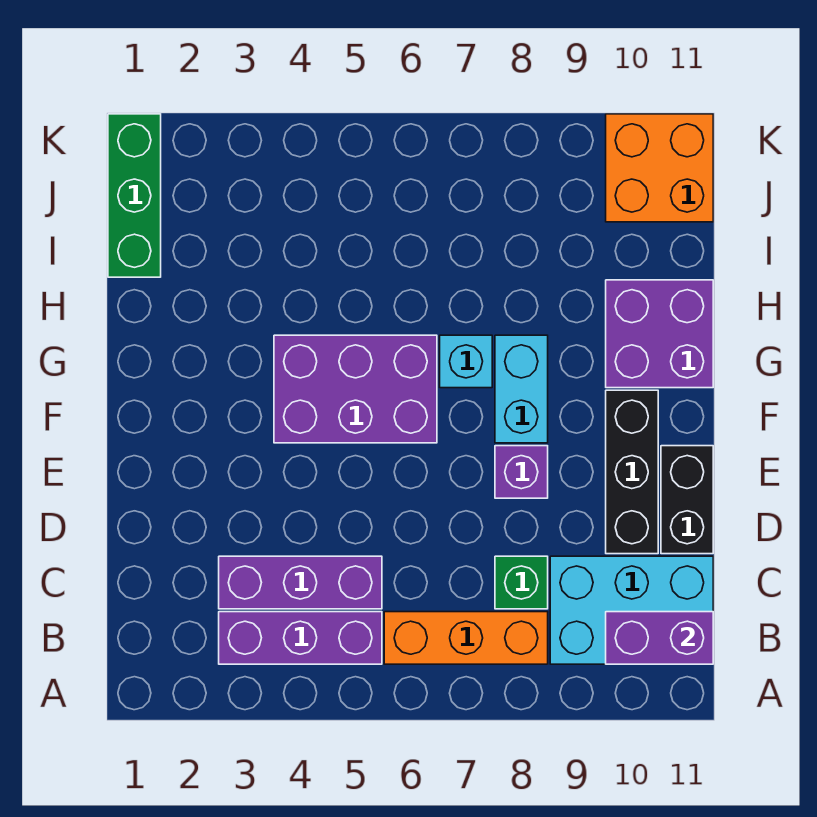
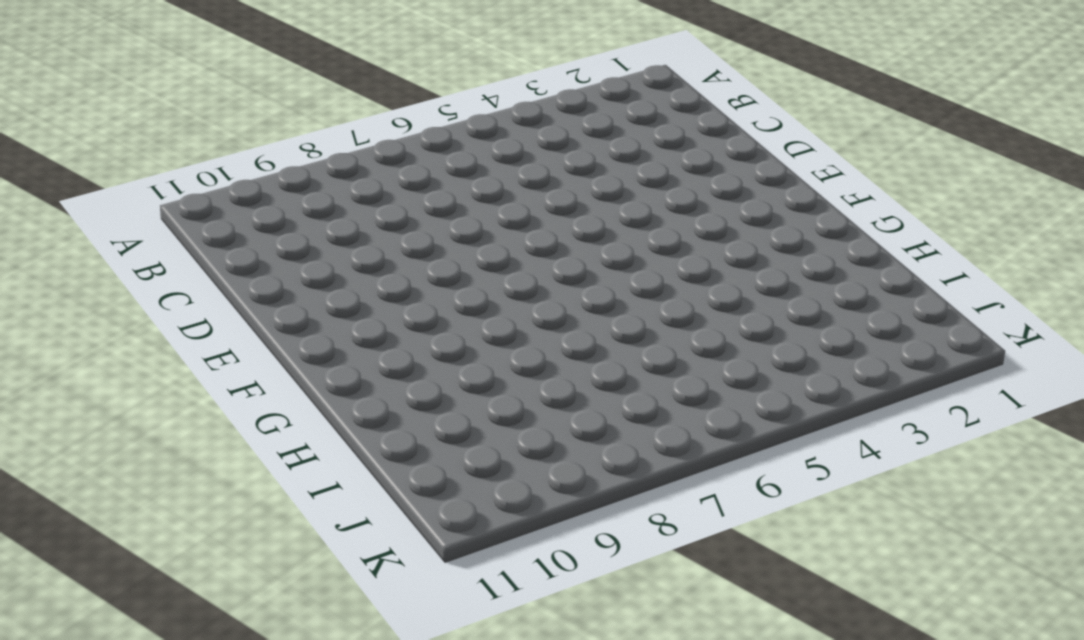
none -> purple brick B3:B5 level 1
none -> orange brick B6:B8 level 1
none -> cyan brick B9:C11 level 1

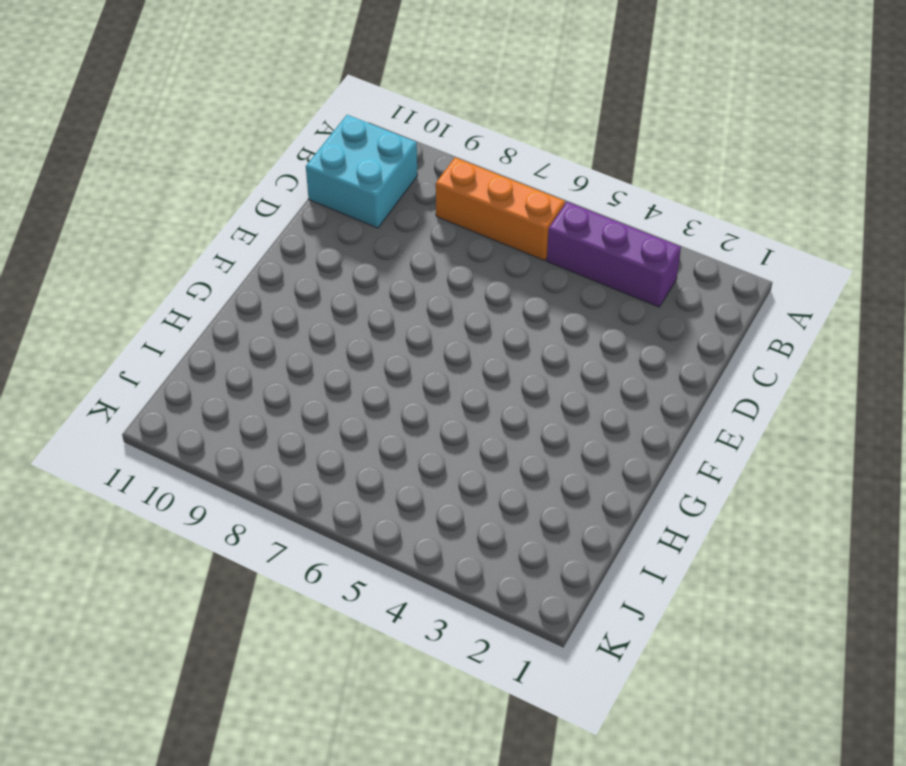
cyan brick B10:C11 level 1 -> cyan brick B9:C11 level 1
none -> purple brick C3:C5 level 1
none -> green brick C8 level 1
none -> black brick D10:F10 level 1

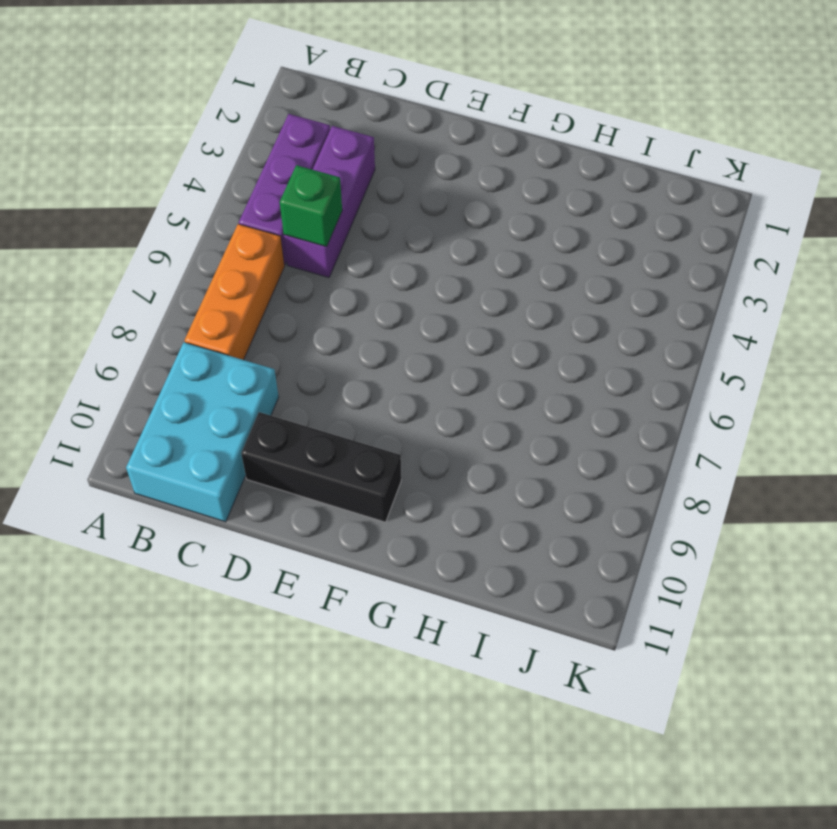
green brick C5 level 2 -> green brick C8 level 1
none -> black brick D11:E11 level 1
none -> purple brick E8 level 1
none -> purple brick F4:G6 level 1

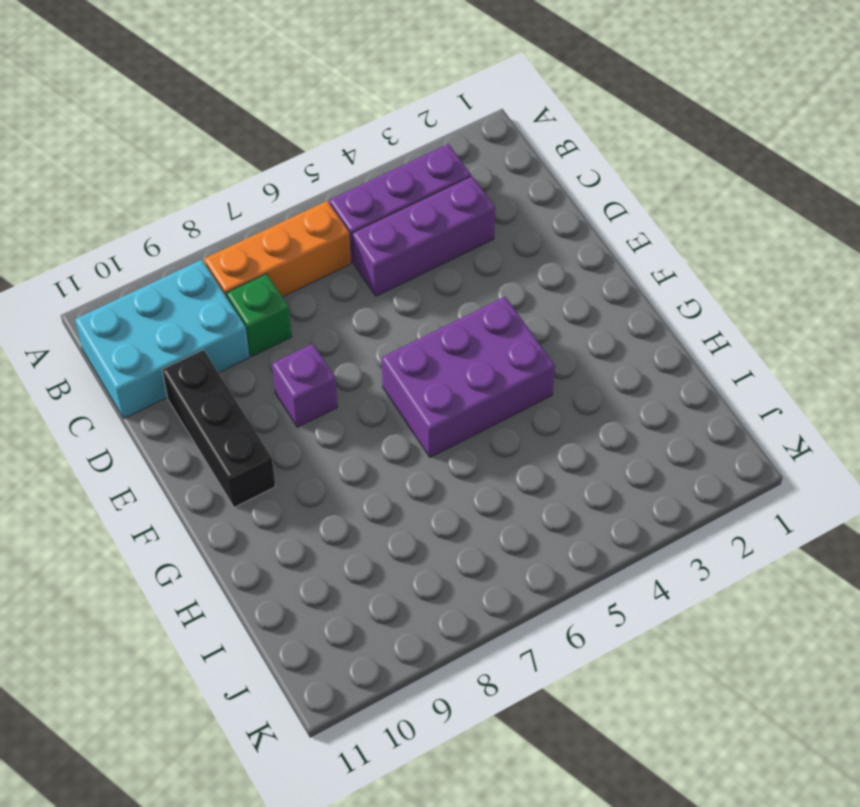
none -> black brick D11:E11 level 1
none -> cyan brick F8:G8 level 1
none -> cyan brick G7 level 1

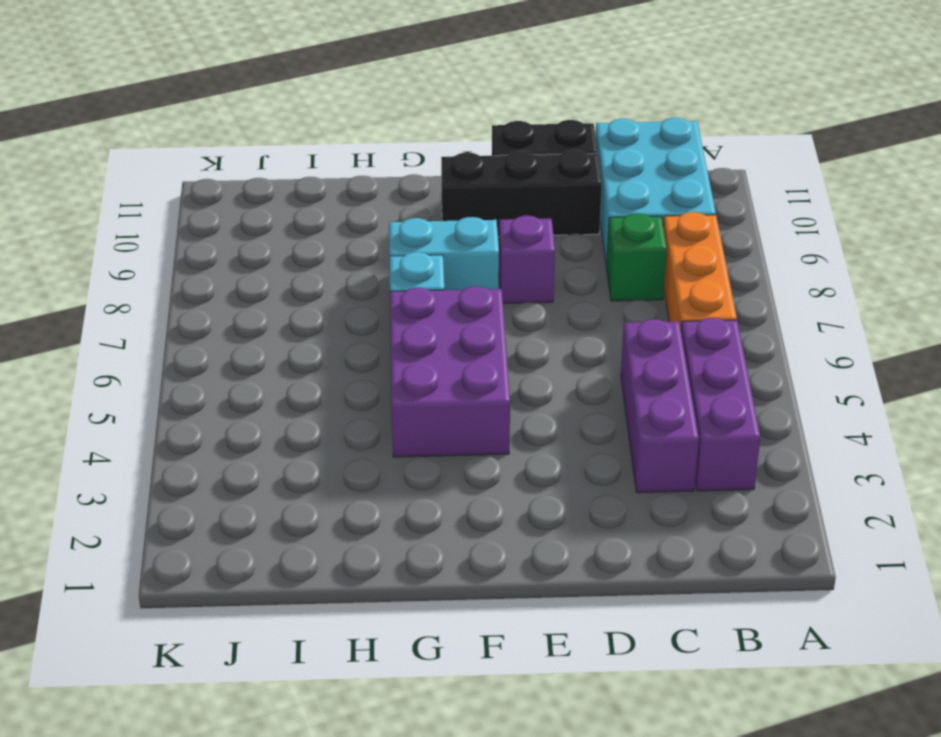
none -> purple brick G10:H11 level 1
none -> green brick I1:K1 level 1
none -> orange brick J10:K11 level 1

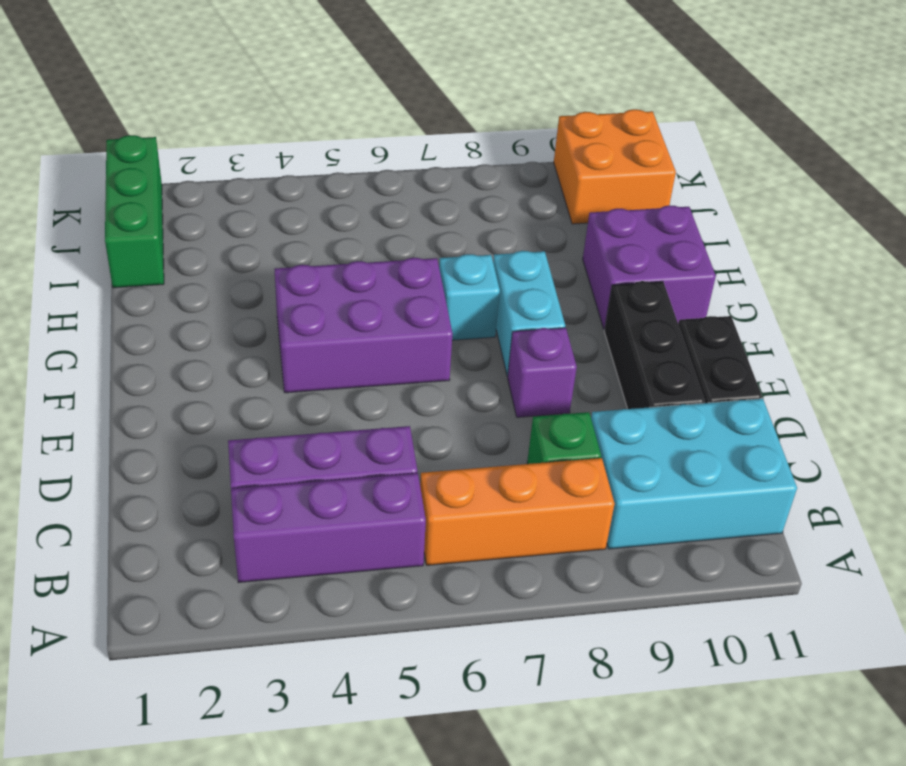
none -> purple brick B10:B11 level 2

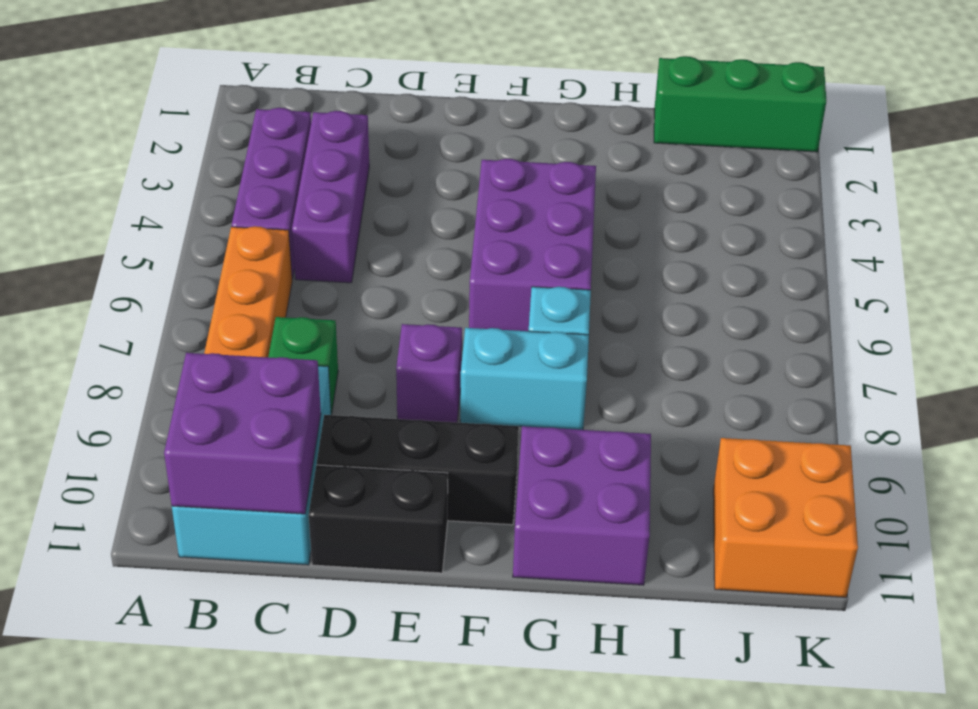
purple brick B10:C11 level 2 -> purple brick B10:B11 level 2

